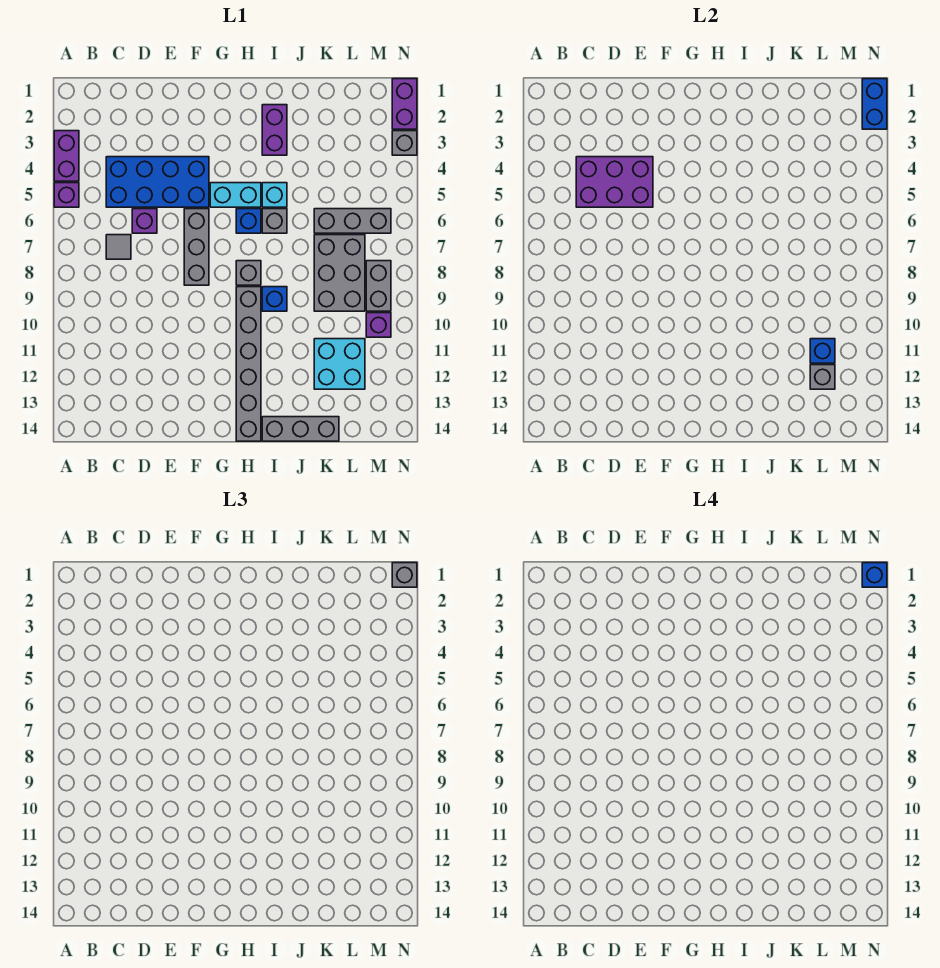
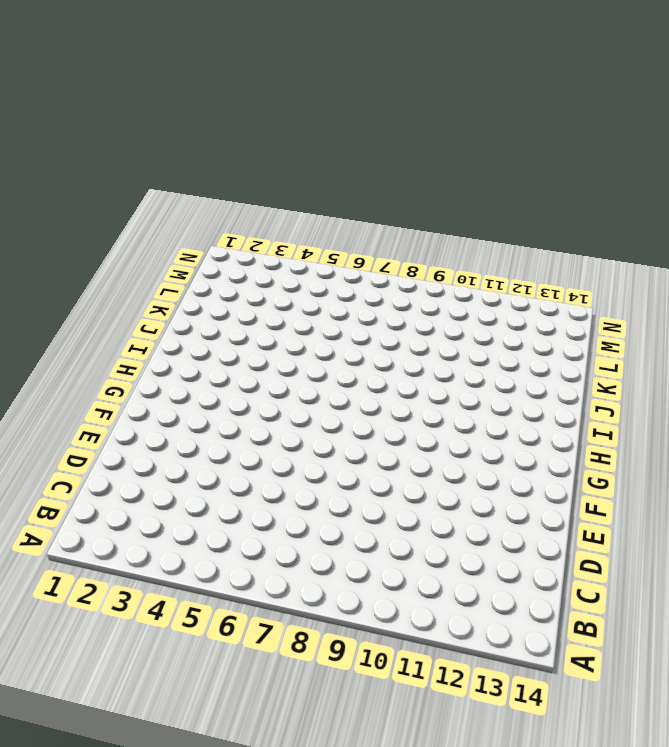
none -> purple brick A3:A4 level 1
none -> purple brick A5 level 1
none -> blue brick C4:F5 level 1

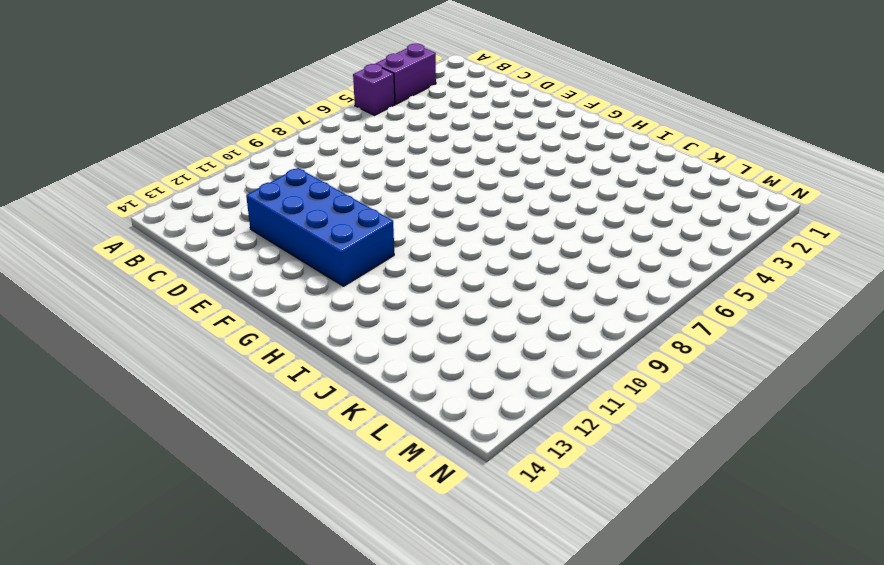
blue brick D11:G12 level 1 -> blue brick C4:F5 level 1
none -> grey tile C7 level 1
none -> purple brick D6 level 1
none -> grey brick F6:F8 level 1

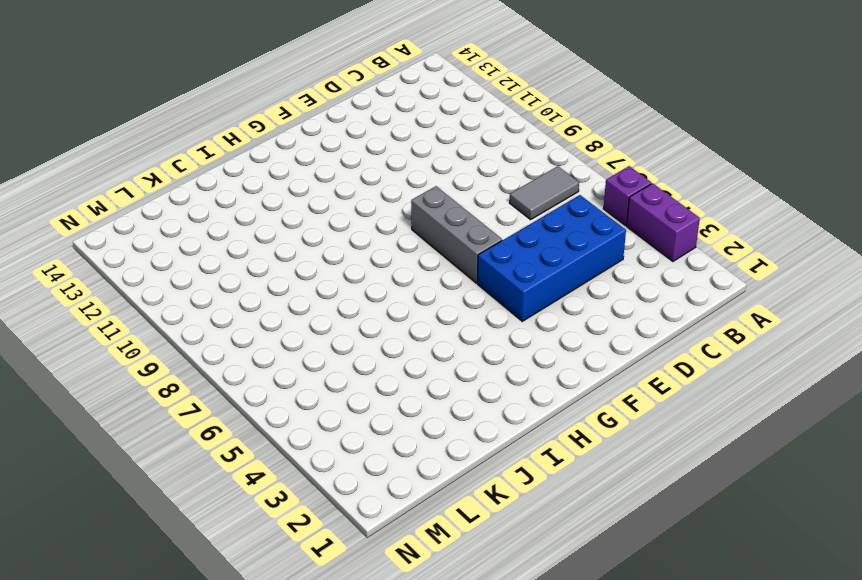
grey tile B7:C7 level 1 -> grey tile C7 level 1
none -> purple brick D6 level 1
none -> cyan brick G5:H5 level 1
none -> blue brick H6 level 1

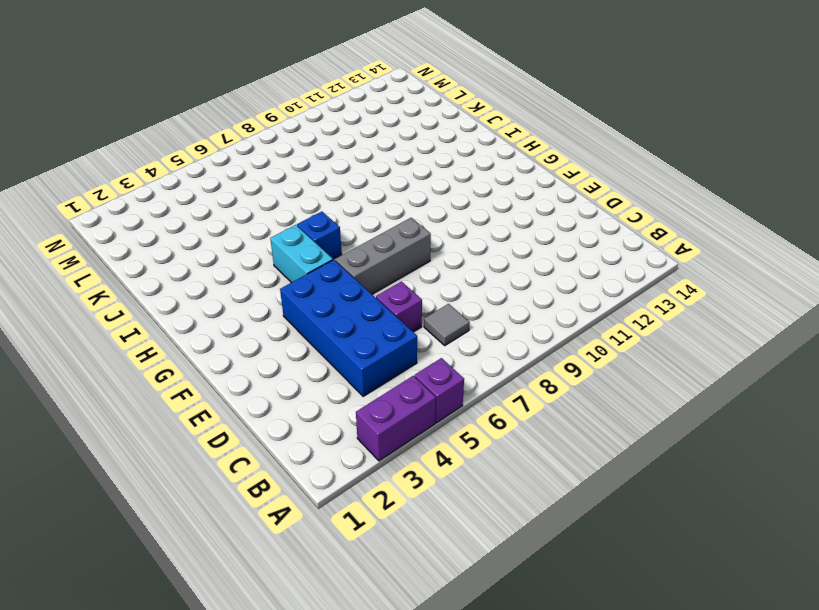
none -> grey brick H8 level 1
none -> grey brick H9:H14 level 1
none -> purple brick I2:I3 level 1

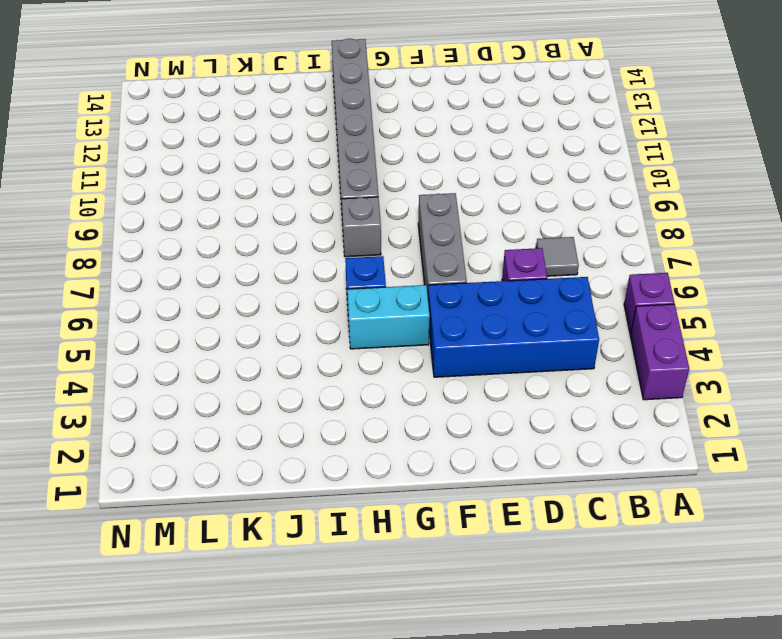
none -> purple brick I2:I3 level 1
none -> cyan brick I5 level 1
none -> grey brick I6 level 1

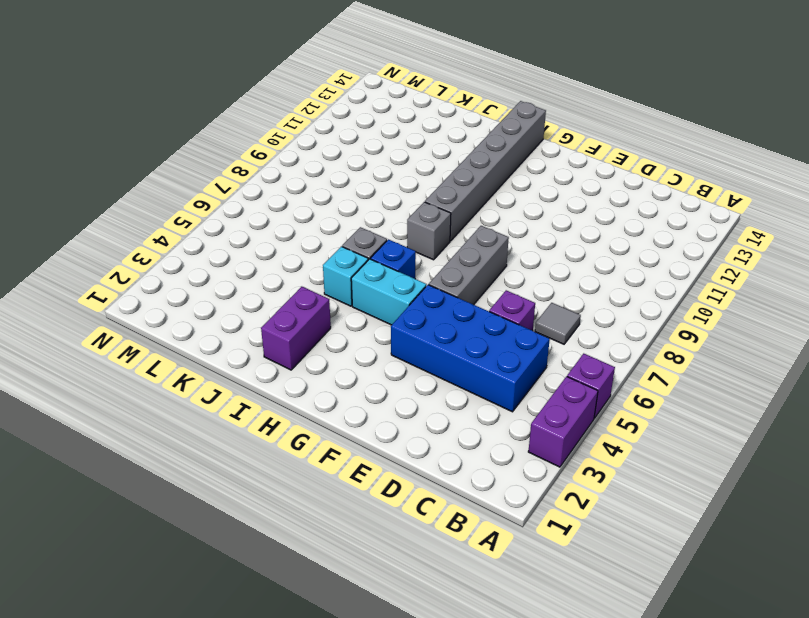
none -> blue brick I9 level 1
none -> grey brick I14:K14 level 1
none -> grey brick K6:M6 level 1

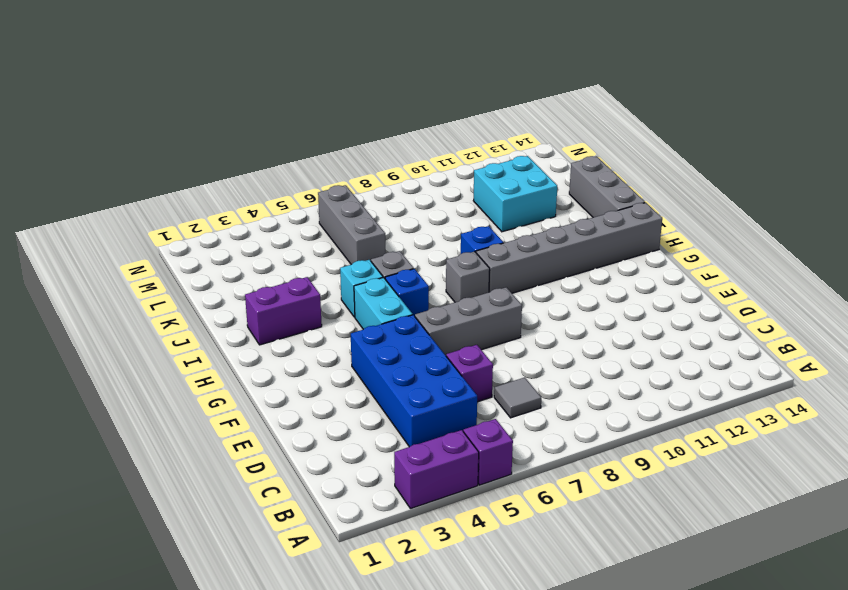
none -> grey brick K7:L9 level 1
none -> grey brick M8:M9 level 1
none -> purple brick M10 level 1

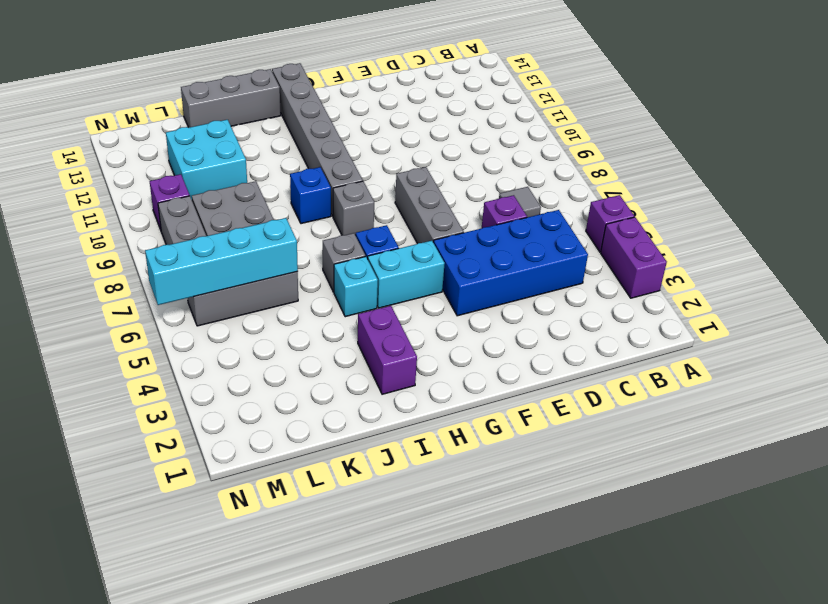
cyan brick K6:N6 level 2 -> none
none -> purple brick N1:N2 level 1
none -> grey brick N3 level 1
none -> purple brick C4:E5 level 2

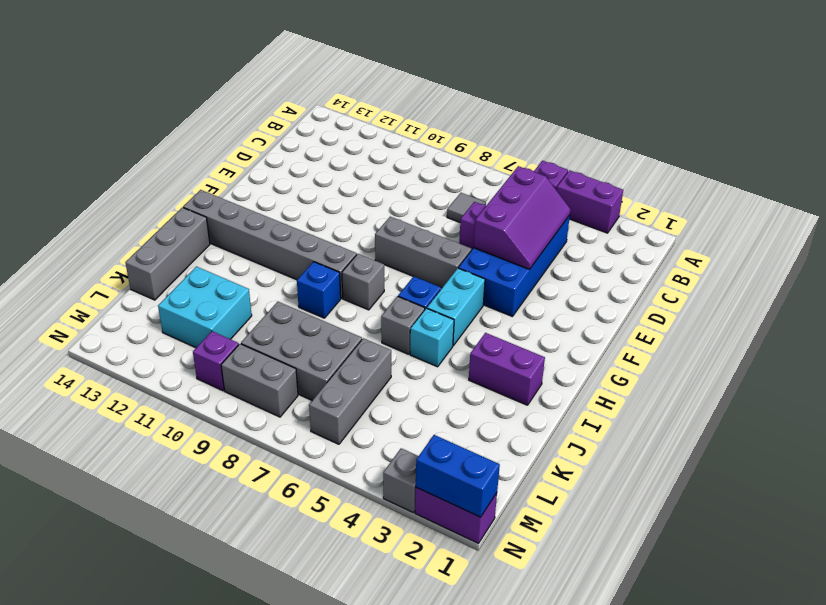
purple slope C4:E5 level 2 top 5 -> purple brick C4:E5 level 2
none -> blue brick L11 level 2
none -> grey brick L12 level 2
none -> grey brick N1 level 3

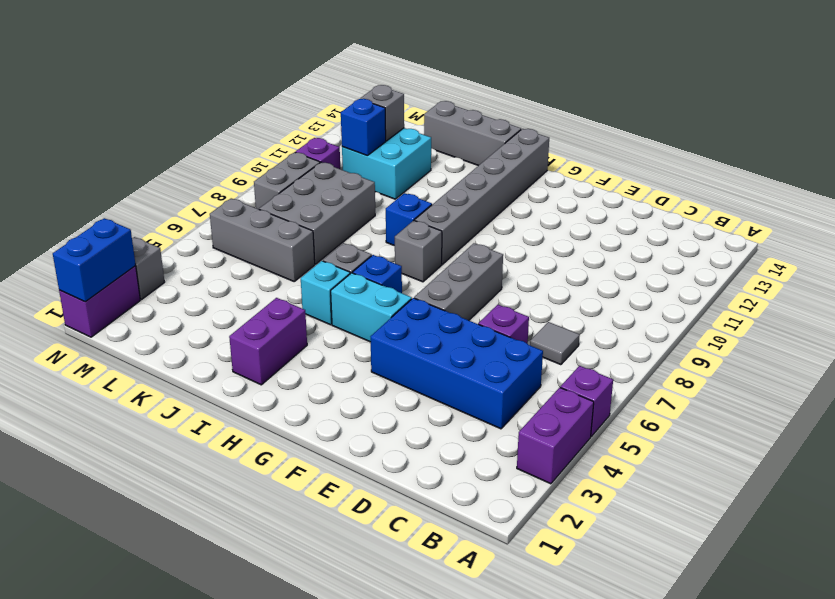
none -> purple brick C4:E5 level 2
none -> grey brick N1 level 3
none -> blue brick N1 level 4

